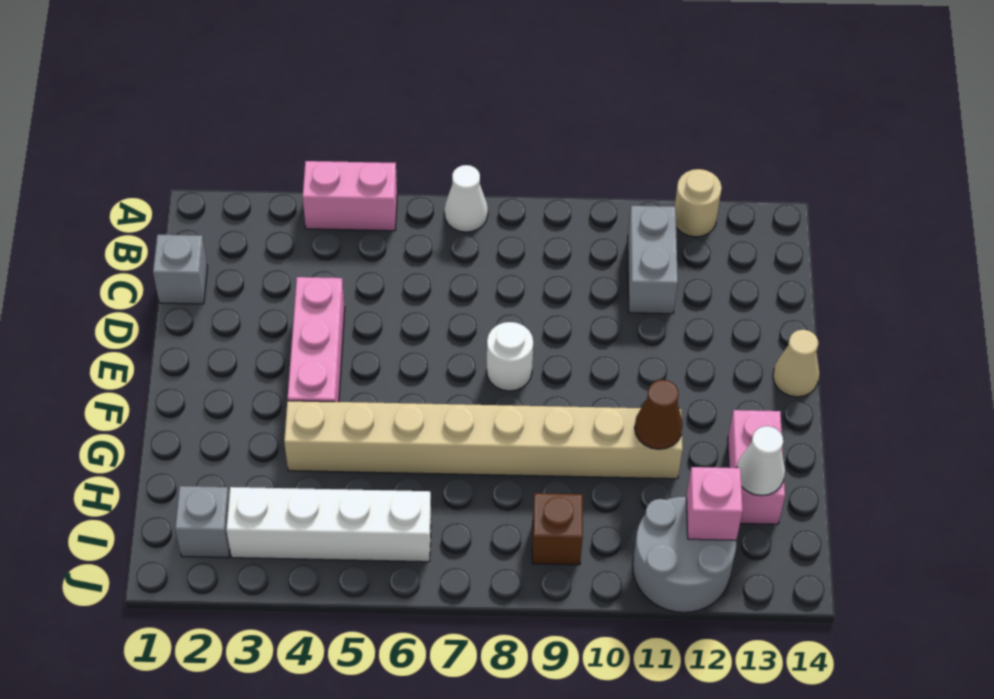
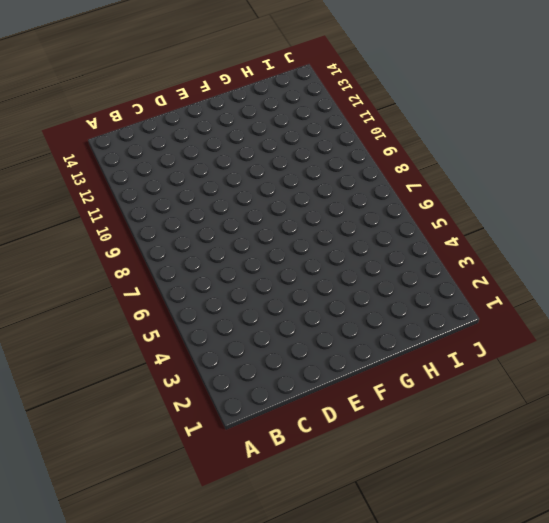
none -> pink brick A4:A5 level 1
none -> white cone A7 level 1
none -> tan round brick A12 level 1

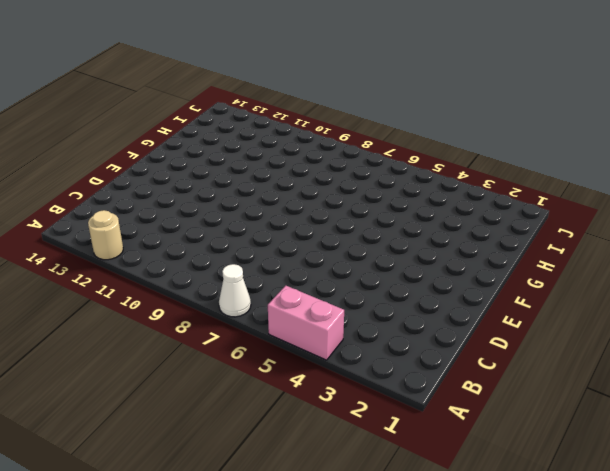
none -> grey brick B11:C11 level 1
none -> grey brick C1 level 1
none -> pink brick D4:F4 level 1

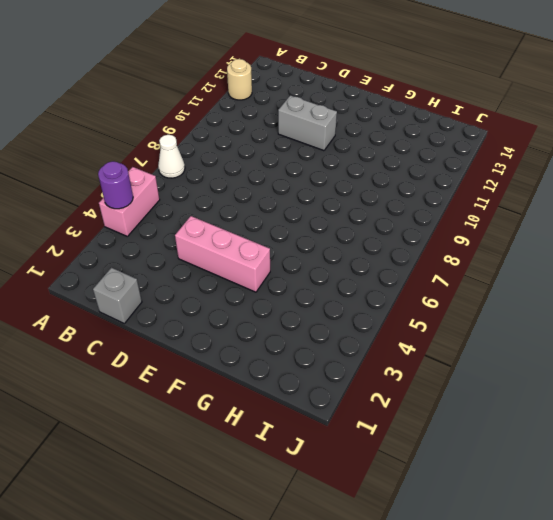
purple round brick A4 level 2 -> none
grey brick D11:E11 level 1 -> grey brick B11:C11 level 1
none -> white round brick E8 level 1
none -> tan cone E14 level 1
none -> tan brick G4:G11 level 1

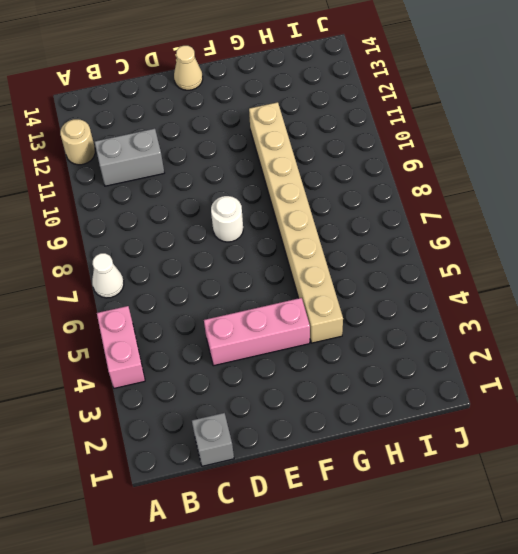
none -> pink brick G13:H13 level 1
none -> grey brick I2 level 1
none -> white brick I3:I6 level 1

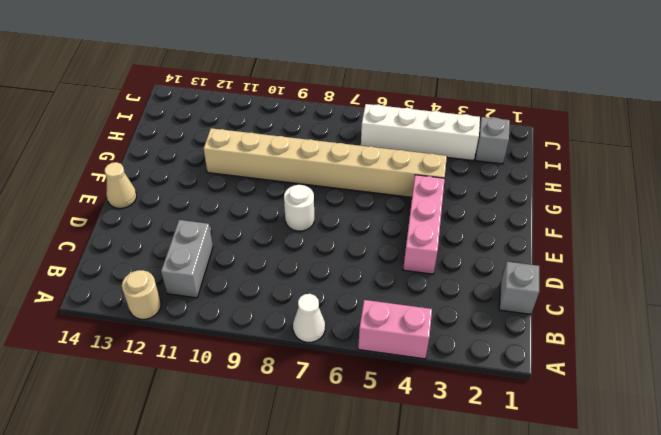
none -> pink brick G13:H13 level 1
none -> brown brick I9 level 1
none -> grey round brick I11:J12 level 1

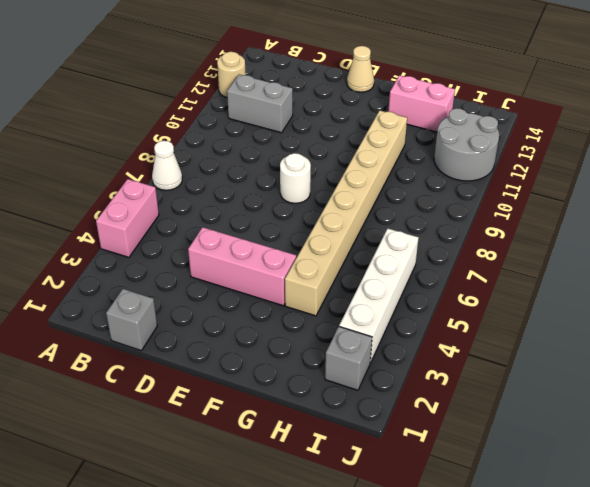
none -> brown brick I9 level 1
none -> brown cone G11 level 2
none -> white cone H13 level 2

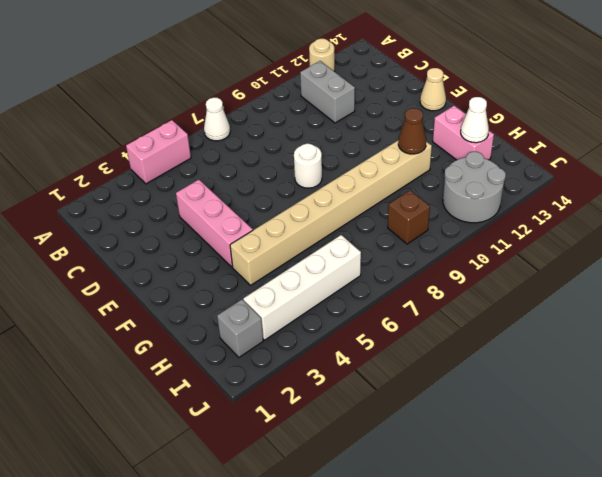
none -> grey brick C1 level 1
none -> pink brick I12 level 2

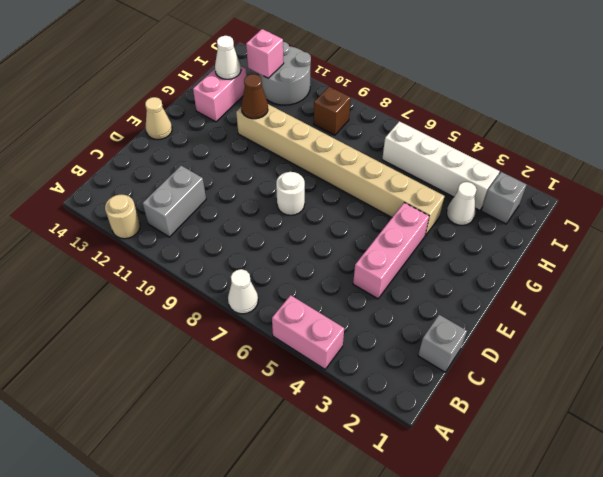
white cone H3 level 1 -> none

